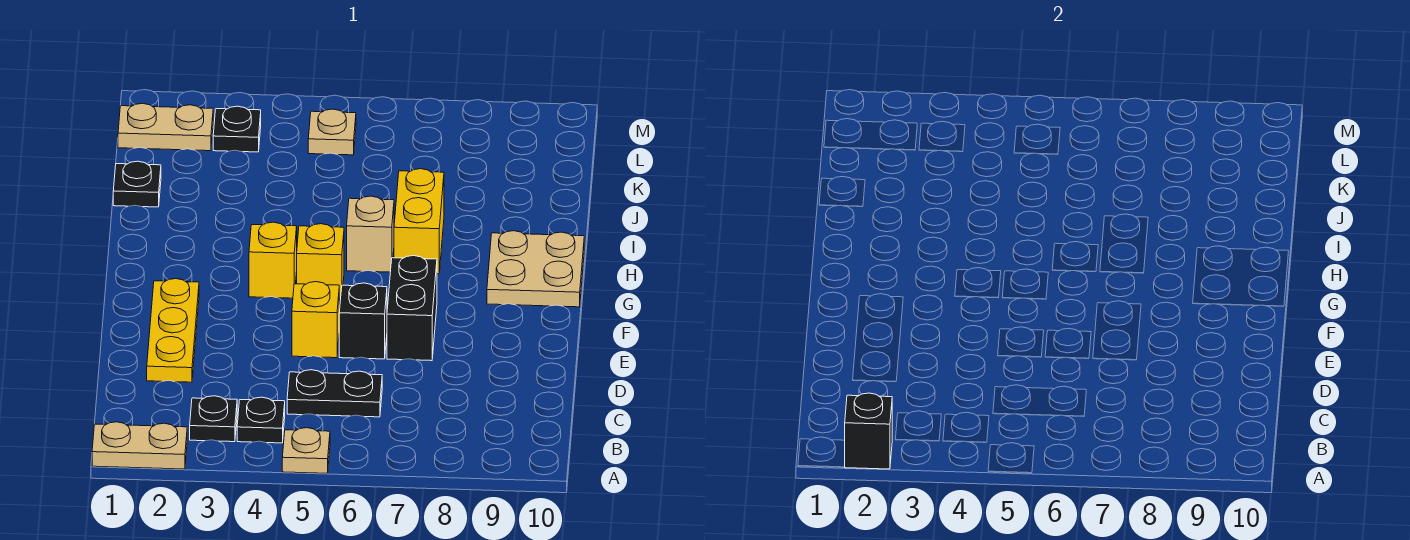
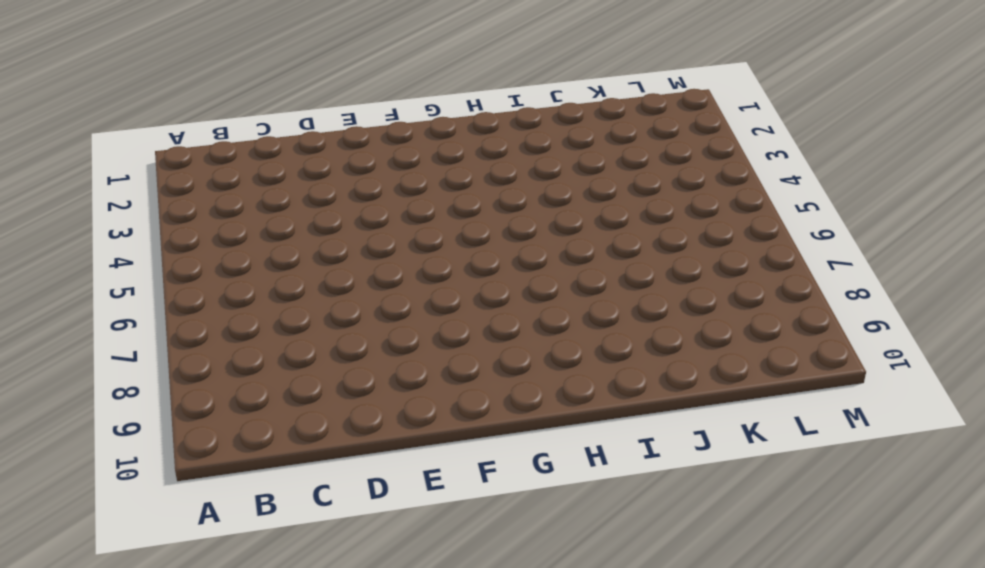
none -> tan plate A1:A2 level 1
none -> tan plate A5 level 1
none -> black plate B3 level 1

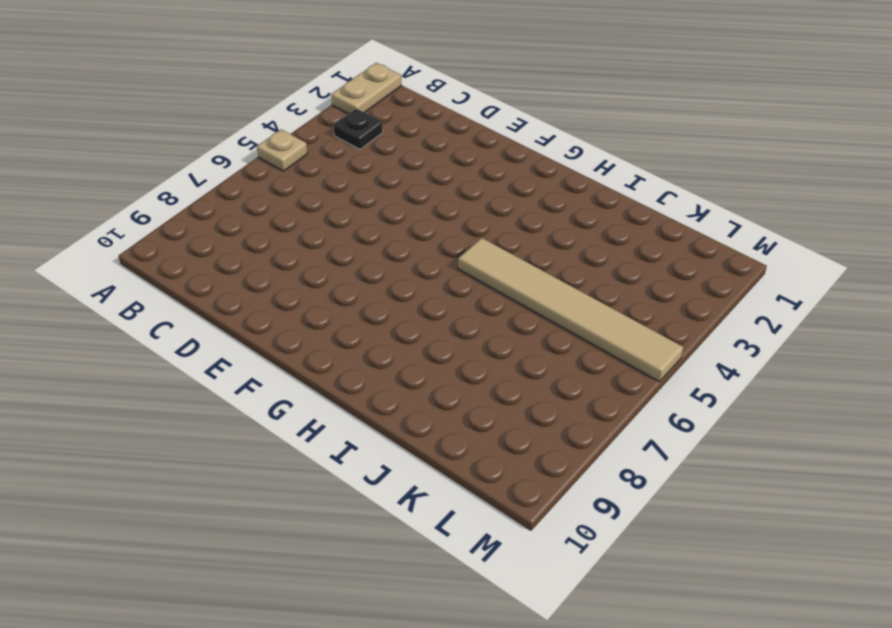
tan tile H5:M5 level 1 -> tan plate L5 level 1
none -> black plate B4 level 1
none -> black plate C5:C6 level 1
none -> yellow plate D2:F2 level 1

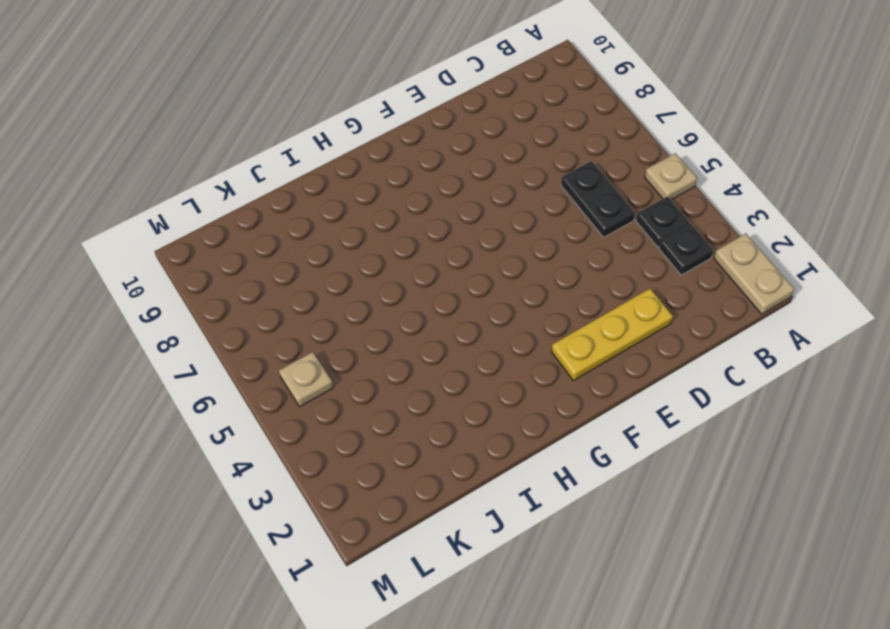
none -> yellow brick E5 level 1
none -> black brick E6 level 1
none -> black brick E7:F7 level 1

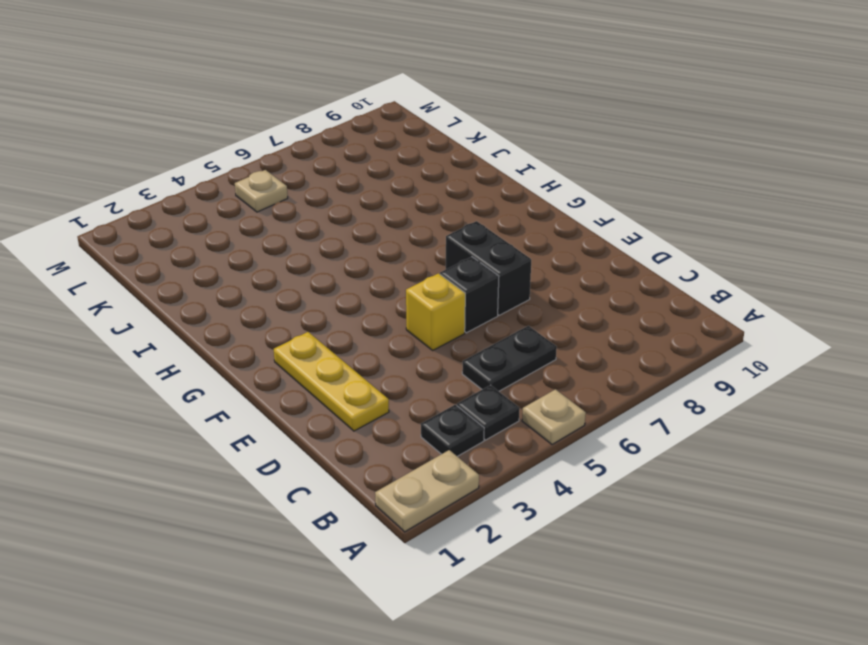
none -> yellow brick G4 level 1
none -> yellow brick G5 level 1
none -> tan plate G9:H10 level 1

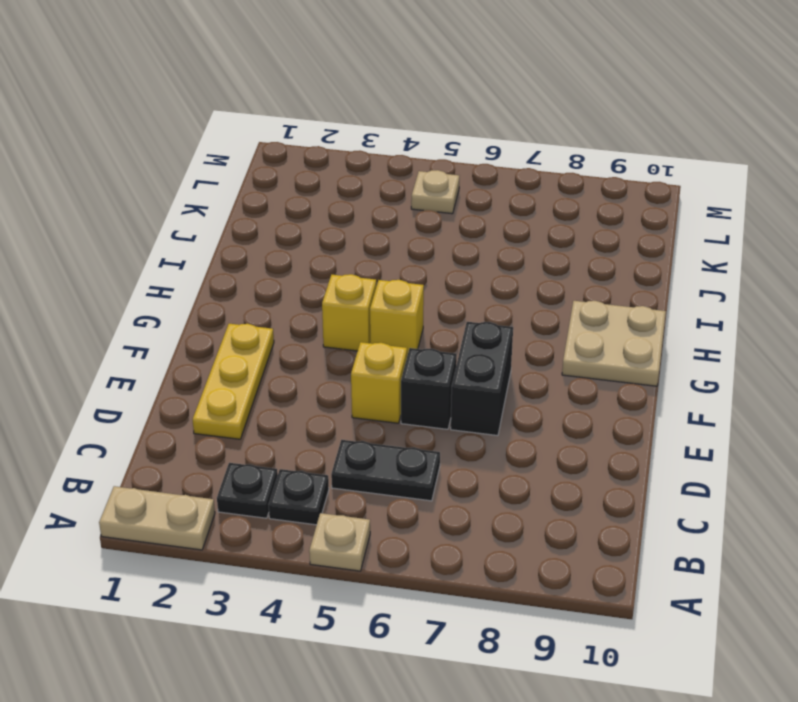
none -> tan brick H6 level 1
none -> yellow brick H7:I7 level 1
none -> black plate J1 level 1

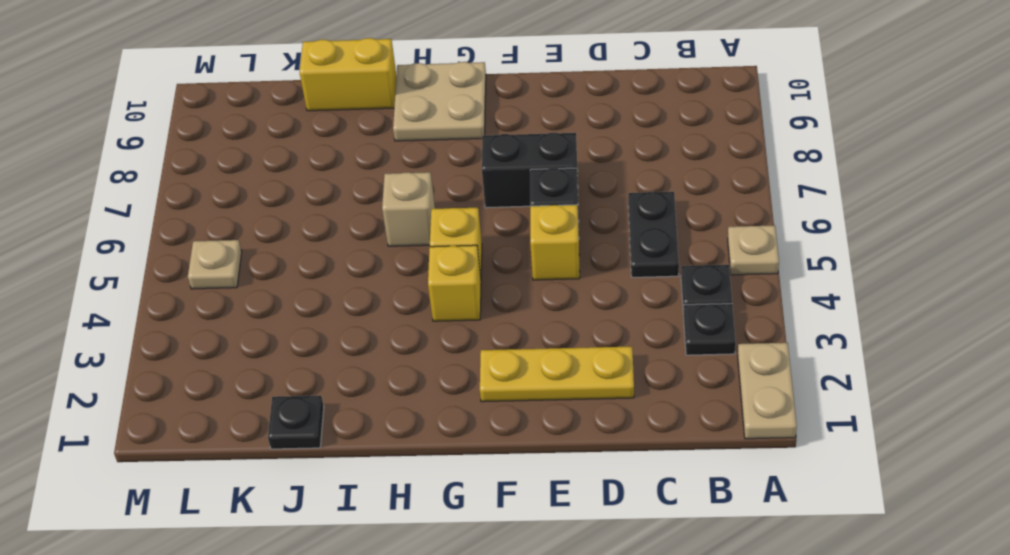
yellow brick I10:J10 level 1 -> yellow brick H7:I7 level 1
none -> tan plate L1:L2 level 1
none -> black plate L3 level 1
none -> black brick A2 level 2

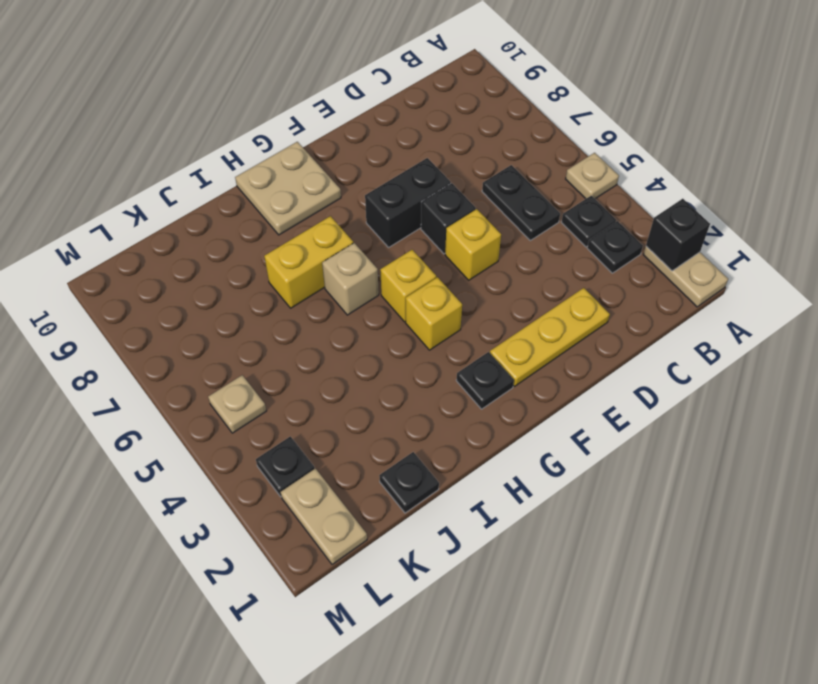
black plate G2 level 1 -> none

